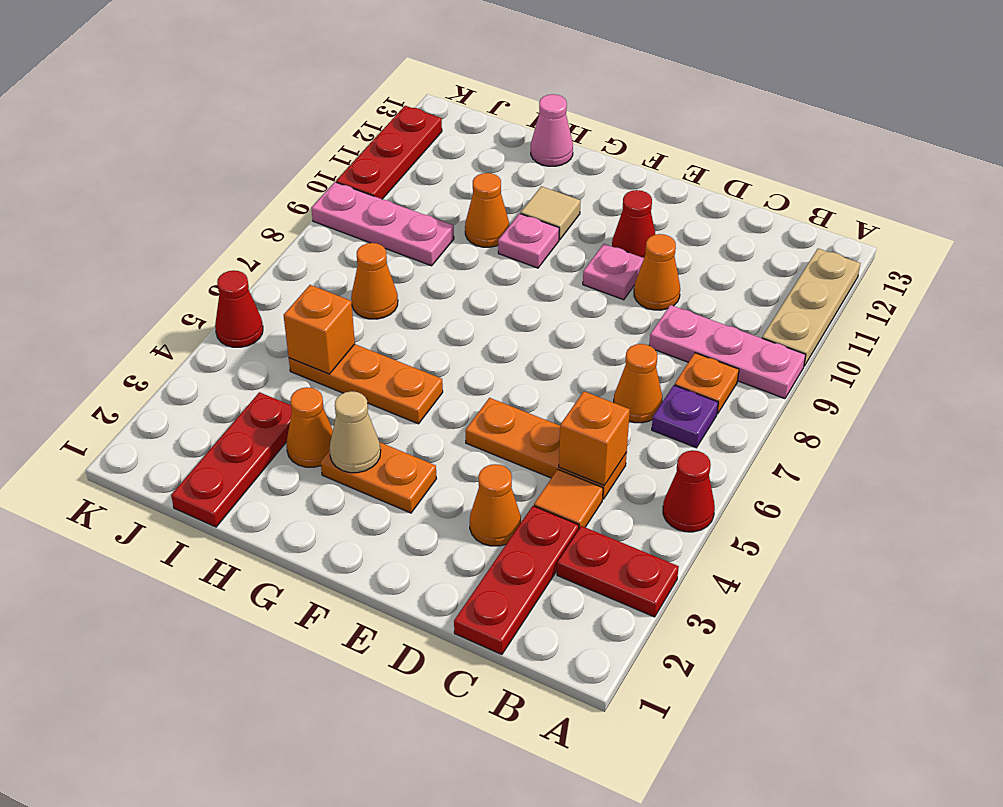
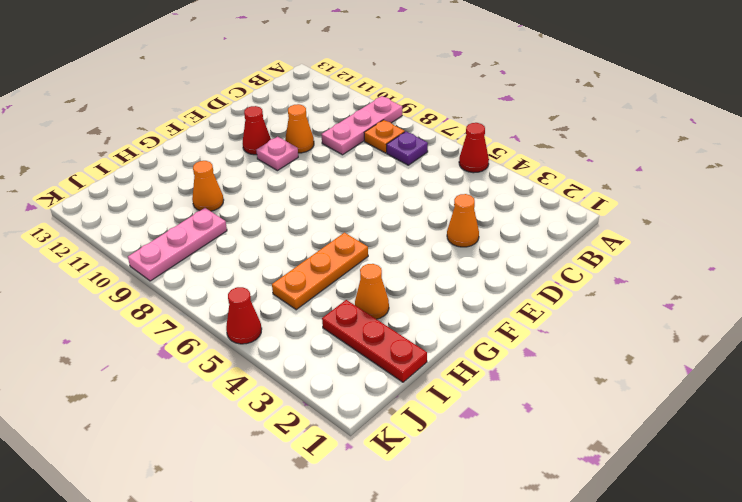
none -> red plate A3:B3 level 1
none -> tan plate A10:A12 level 1
none -> red plate C1:C3 level 1

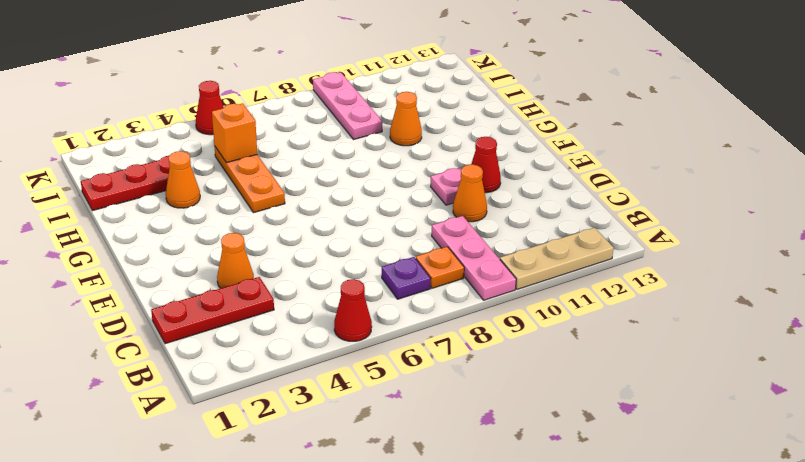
none -> red plate A3:B3 level 1
none -> orange tile C4 level 1
none -> orange plate C5:E5 level 1

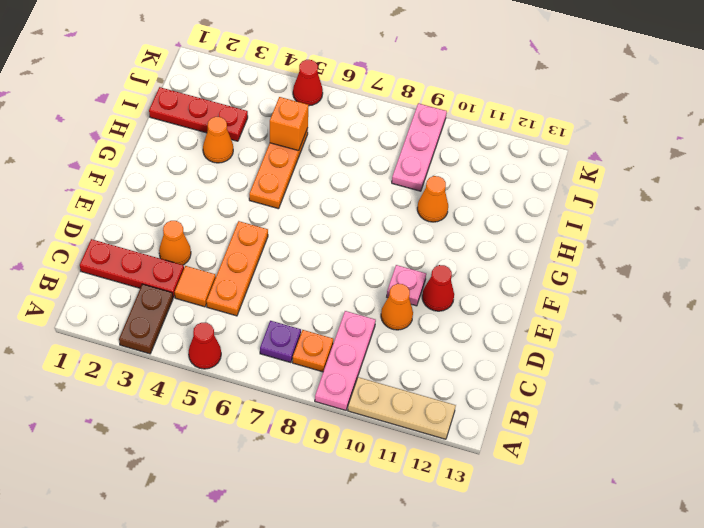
brown plate A3:B3 level 1 -> red plate A3:B3 level 1
none -> orange cone C7 level 1
none -> orange plate F3:G3 level 1
none -> pink plate G10 level 1

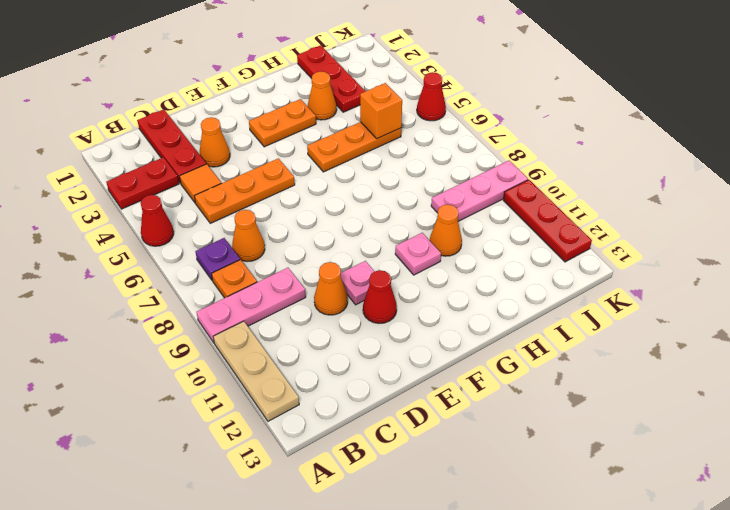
none -> tan tile G11 level 1
none -> pink cone H13 level 1
none -> orange cone I7 level 1

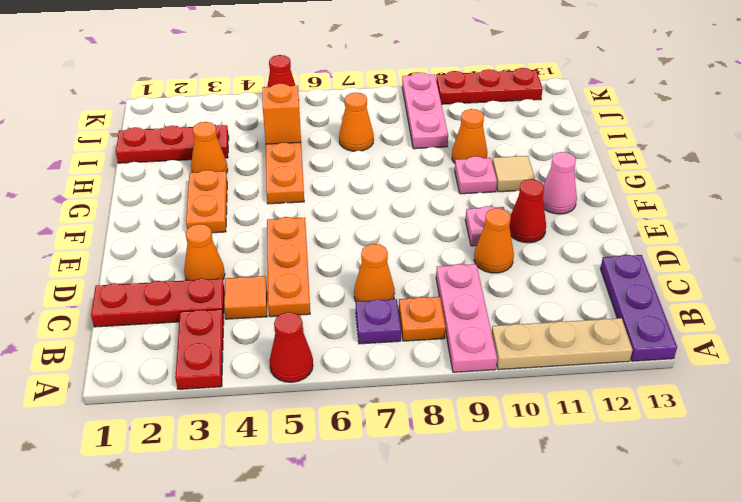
purple plate A13:C13 level 1 -> none
pink cone F12 level 1 -> pink cone H13 level 1
none -> orange brick C5 level 2
none -> tan cone G3 level 2

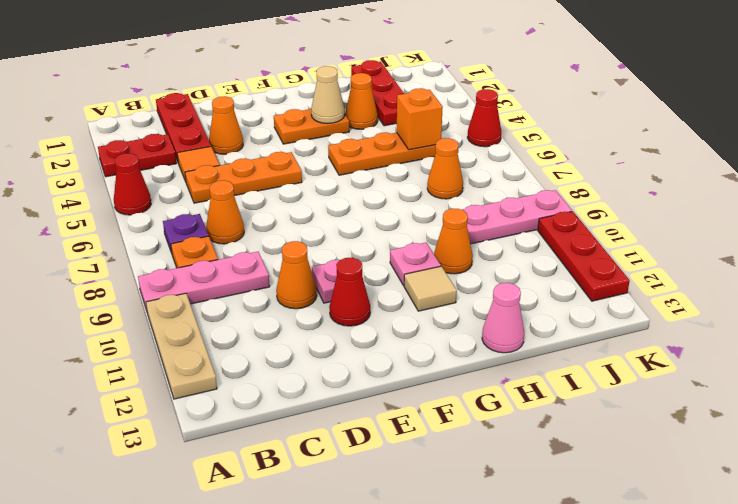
none -> orange brick C5 level 2

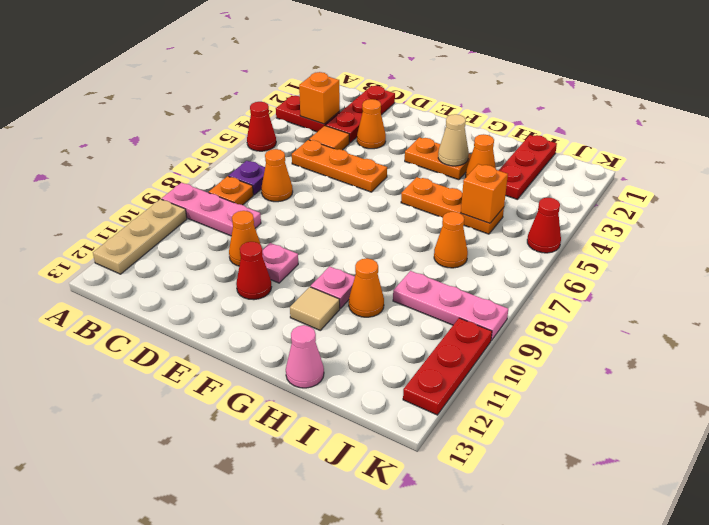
orange brick B3 level 2 -> orange brick C5 level 2

